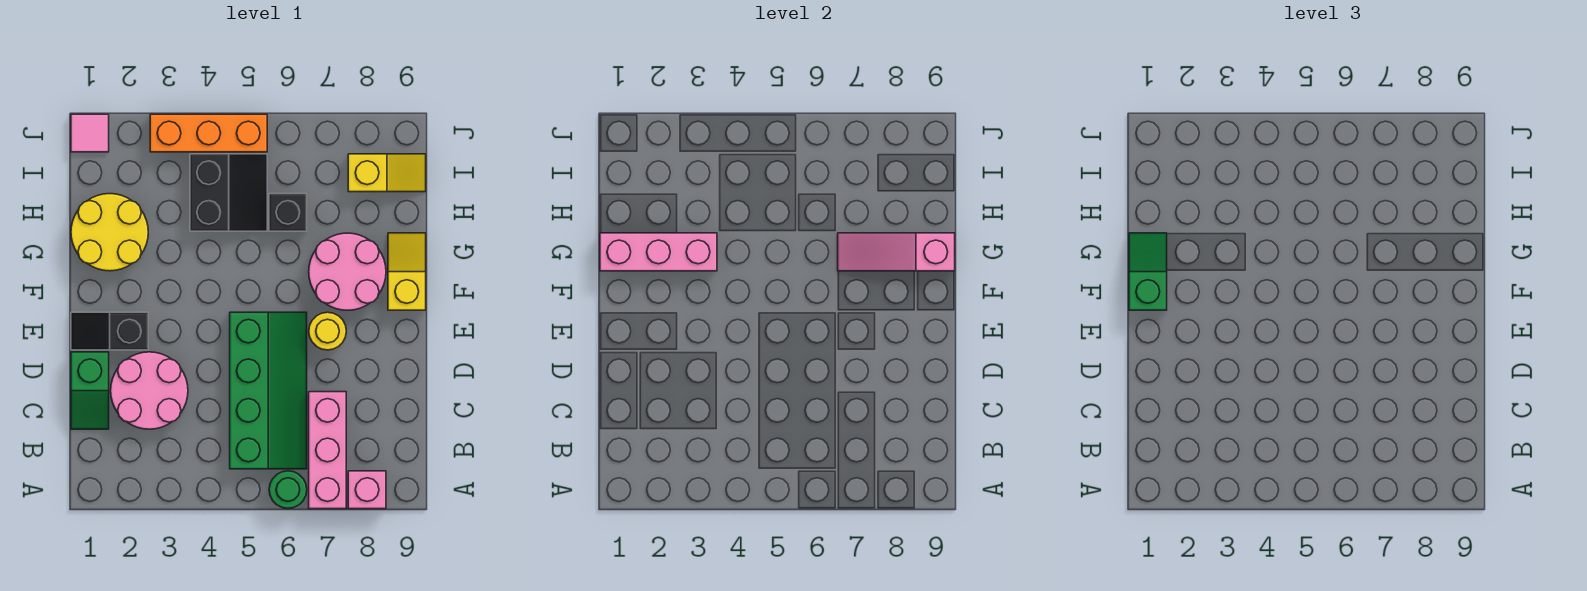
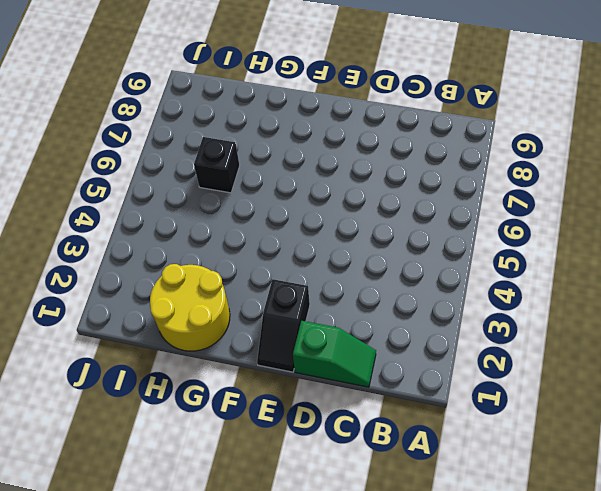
none -> green round brick A6 level 1
none -> pink brick A7:C7 level 1
none -> pink brick A8 level 1

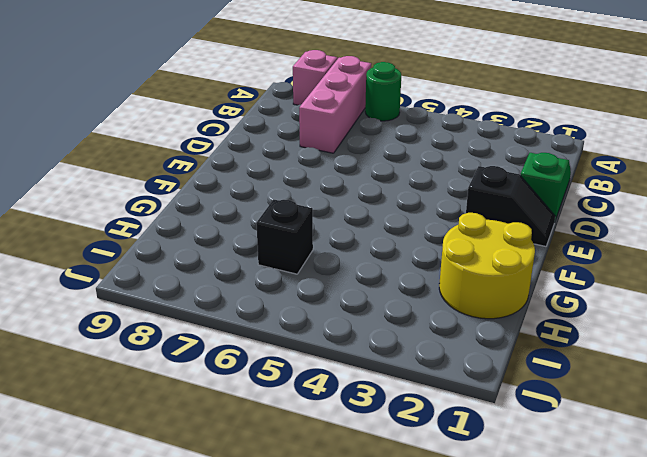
none -> green slope B5:E6 level 1 top 5
none -> pink round brick C2:D3 level 1
none -> yellow round brick E7 level 1

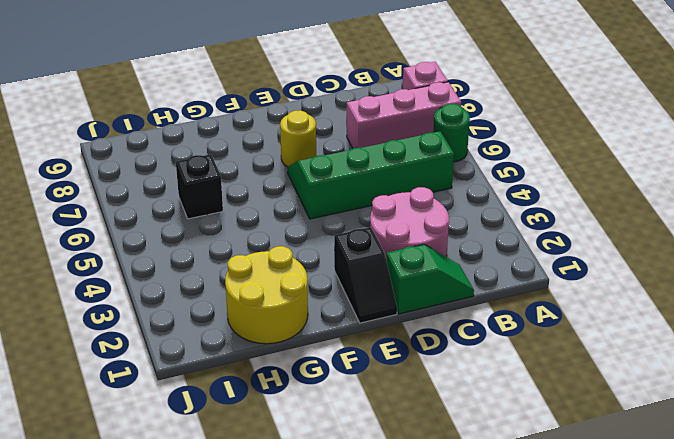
none -> pink round brick F7:G8 level 1
none -> yellow slope F9:G9 level 1 top F
none -> black slope H4:I5 level 1 top 4

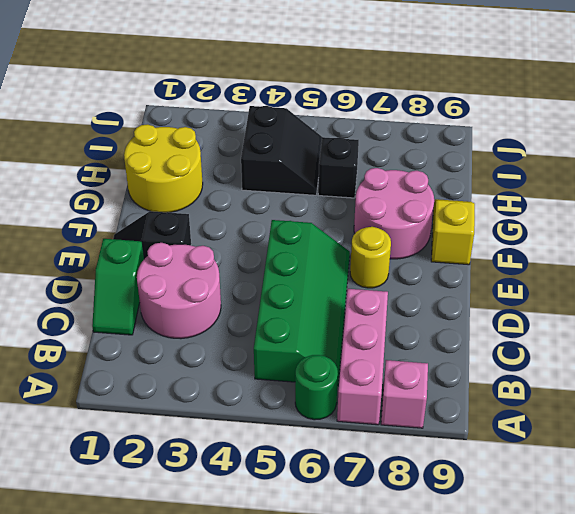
none -> yellow slope I8:I9 level 1 top 8
none -> pink tile J1 level 1
none -> orange brick J3:J5 level 1

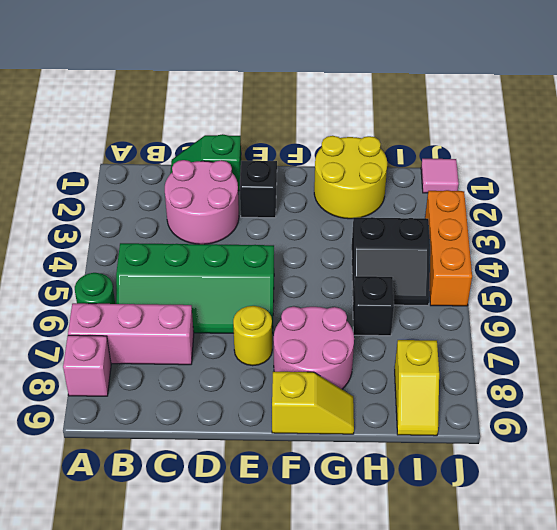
none -> pink brick G1:G3 level 2
none -> pink slope G7:G9 level 2 top 9
none -> green slope F1:G1 level 3 top F

